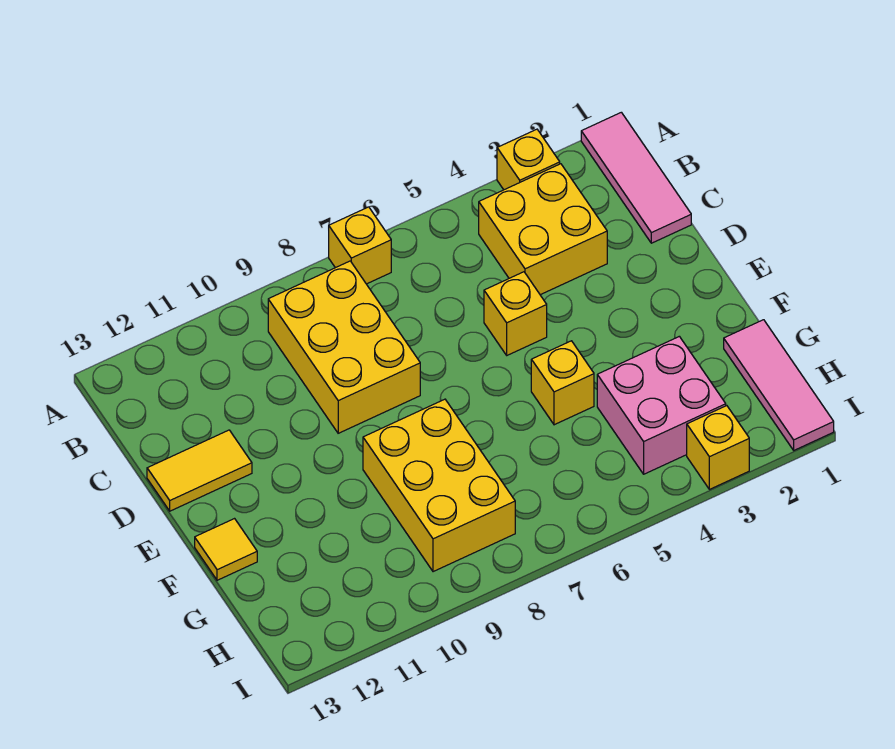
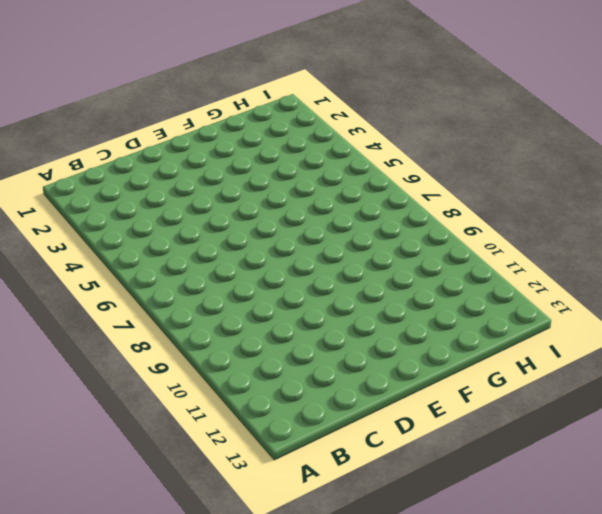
none -> pink tile A1:C1 level 1
none -> yellow brick A3 level 1
none -> yellow brick A7 level 1

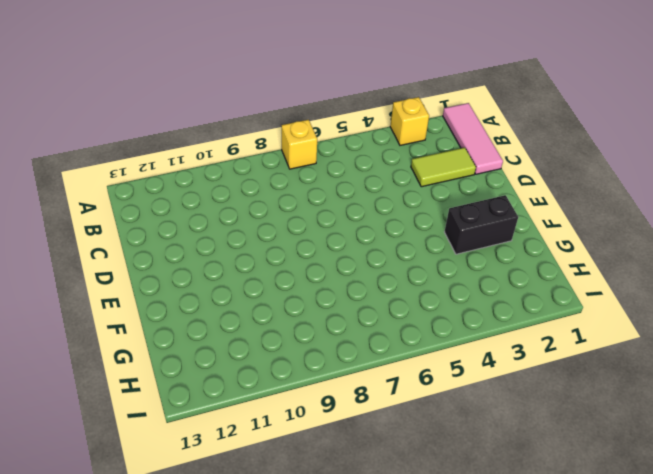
lime tile C2:C3 level 1 -> yellow brick B3:C4 level 1
black brick F2:F3 level 1 -> none
none -> yellow brick B8:D9 level 1
none -> yellow brick D5 level 1
none -> yellow tile D12:D13 level 1

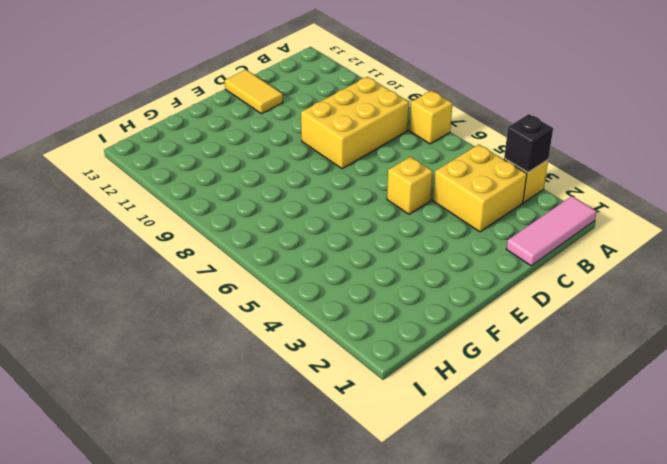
black brick A3 level 2 -> none
none -> yellow brick F5 level 1
none -> yellow brick F8:H9 level 1
none -> yellow tile F13 level 1

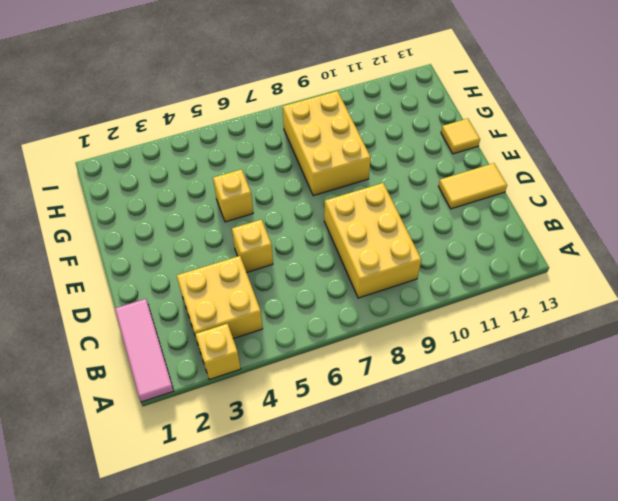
none -> yellow brick A7 level 1
none -> pink tile G1:I1 level 1
none -> pink brick G3:H4 level 1

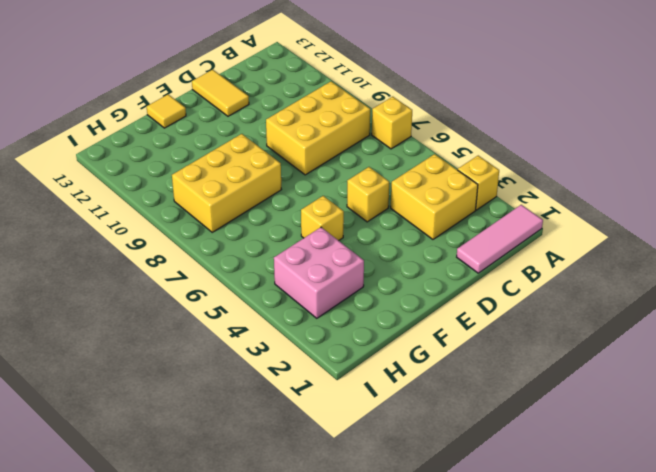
none -> pink tile G1:I1 level 1
none -> yellow brick I3 level 1

